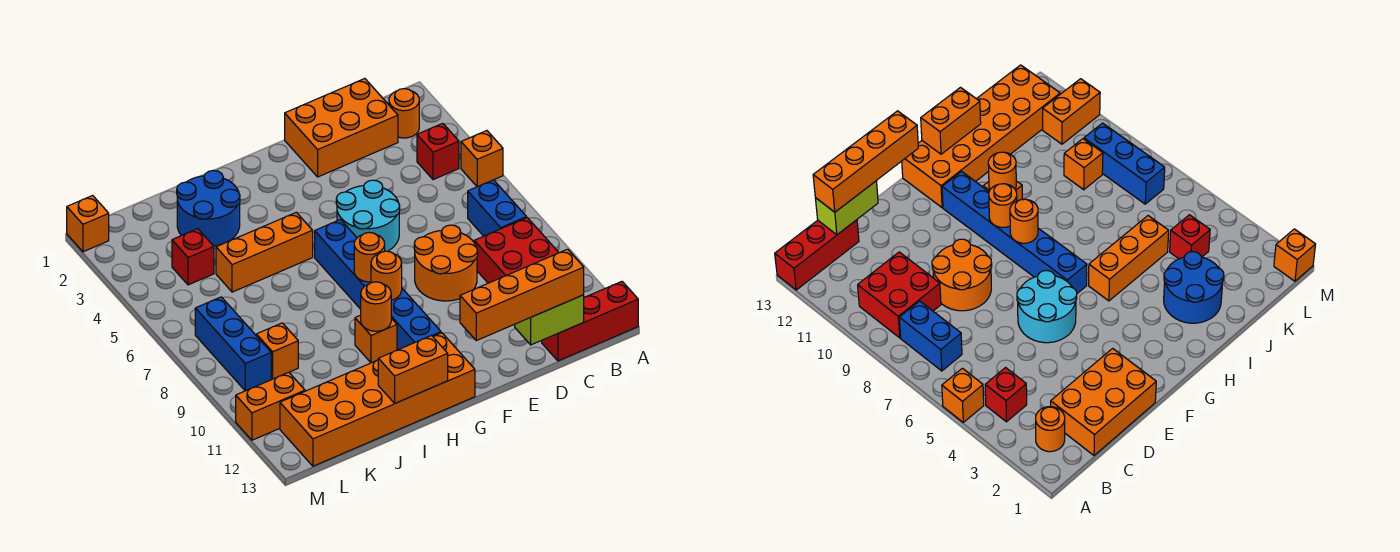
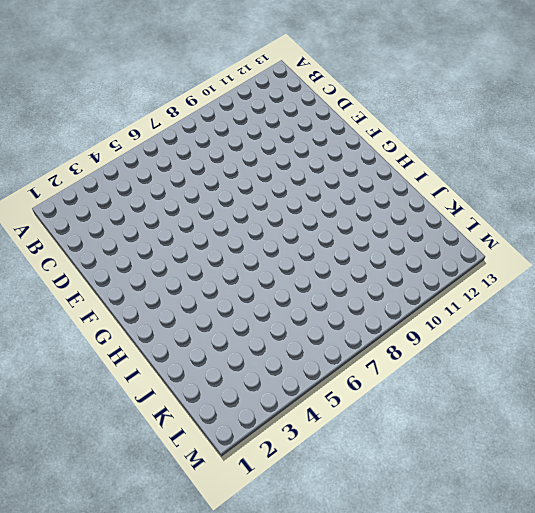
none -> orange brick A5 level 1
none -> red brick A13:C13 level 1
none -> orange round brick B2 level 1

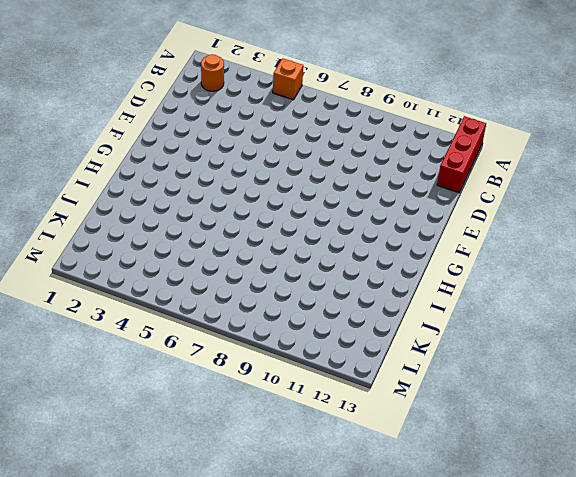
none -> red brick B4 level 1
none -> blue brick B7:B8 level 1
none -> red brick B9:C10 level 1

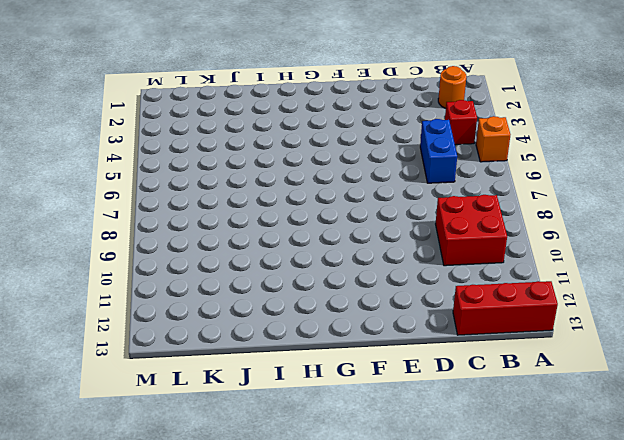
blue brick C5:C6 level 1 -> blue brick B7:B8 level 1
none -> orange brick C1:E2 level 1
none -> orange round brick D8:E9 level 1
none -> cyan round brick E5:F6 level 1

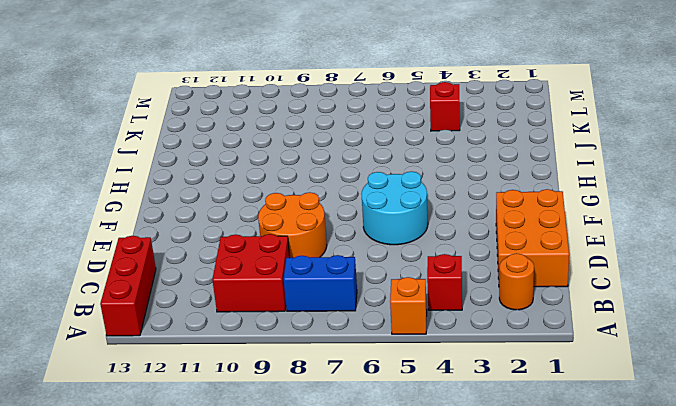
none -> blue brick G6:G11 level 1
none -> orange brick G12:L13 level 1
none -> orange brick H5:J5 level 1

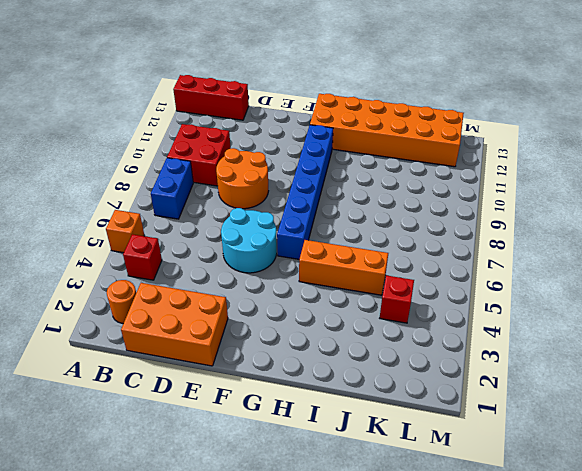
none -> orange brick H10 level 1
none -> blue round brick I2:J3 level 1
none -> orange brick K9 level 1

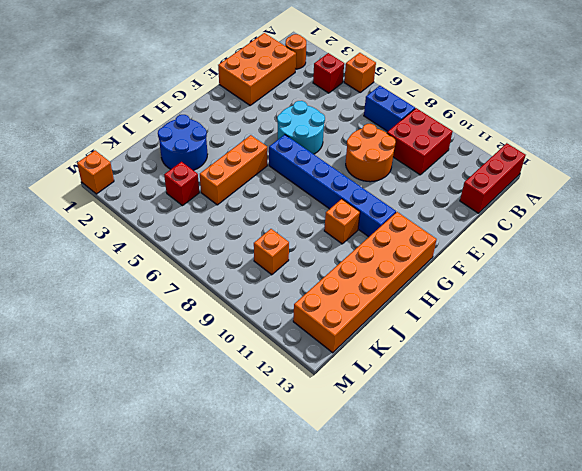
none -> blue brick L7:L9 level 1
none -> orange brick L11:M11 level 1
none -> lime brick C13:D13 level 2

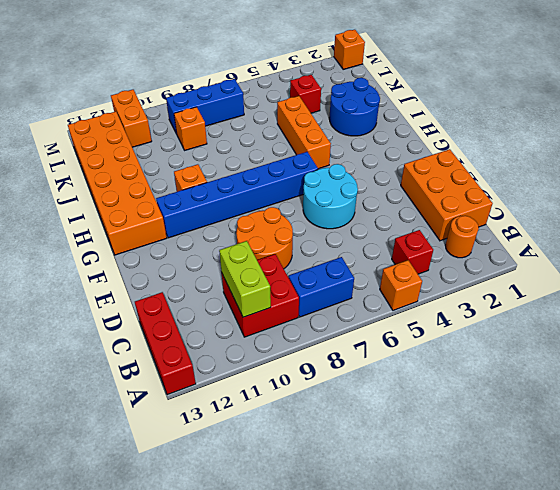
lime brick B10:C10 level 2 -> lime brick C13:D13 level 2
none -> orange round brick G8 level 2
none -> orange round brick G9 level 2
none -> orange round brick H10 level 2

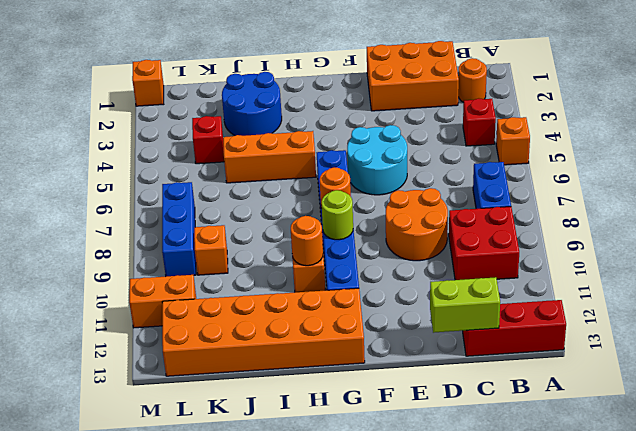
lime round brick G9 level 2 -> orange round brick G9 level 2
none -> orange brick H13:I13 level 2
none -> orange brick C13:F13 level 3

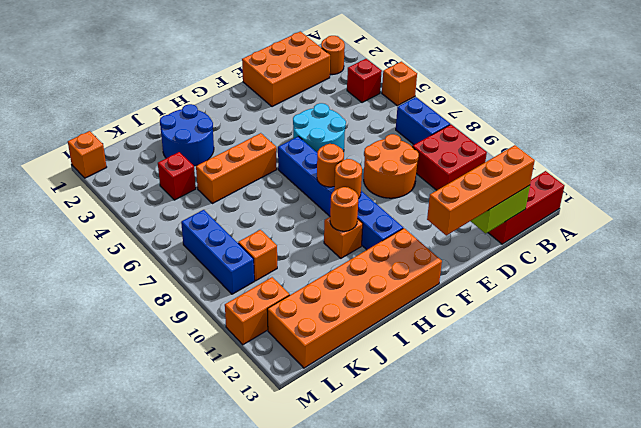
none -> orange brick H13:I13 level 2

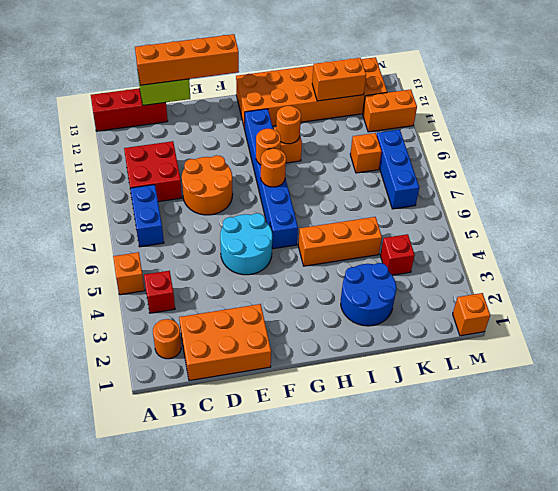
orange brick J12:K12 level 2 -> orange brick H13:I13 level 2

